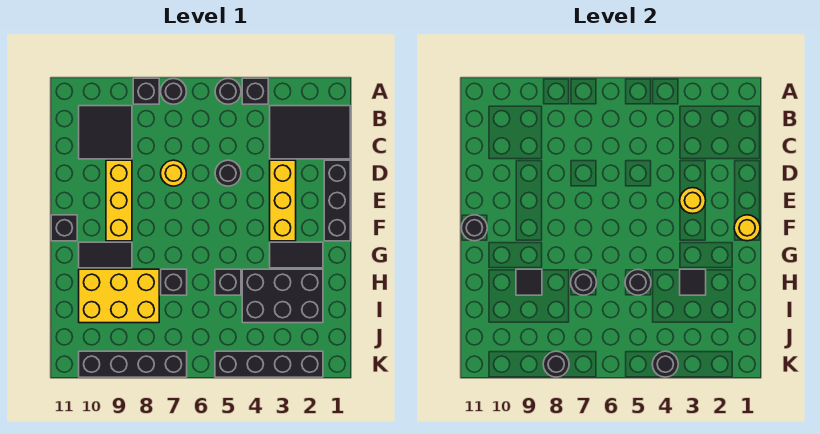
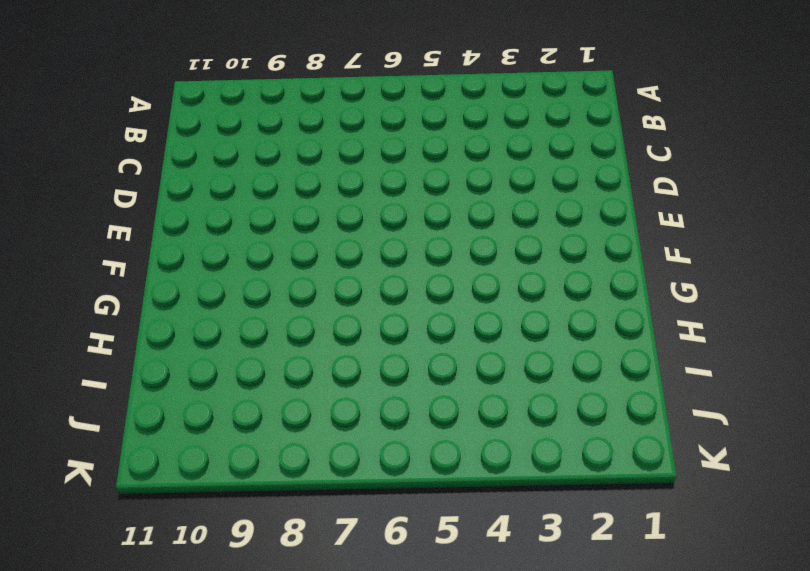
none -> black brick A4 level 1
none -> black round brick A5 level 1
none -> black round brick A7 level 1

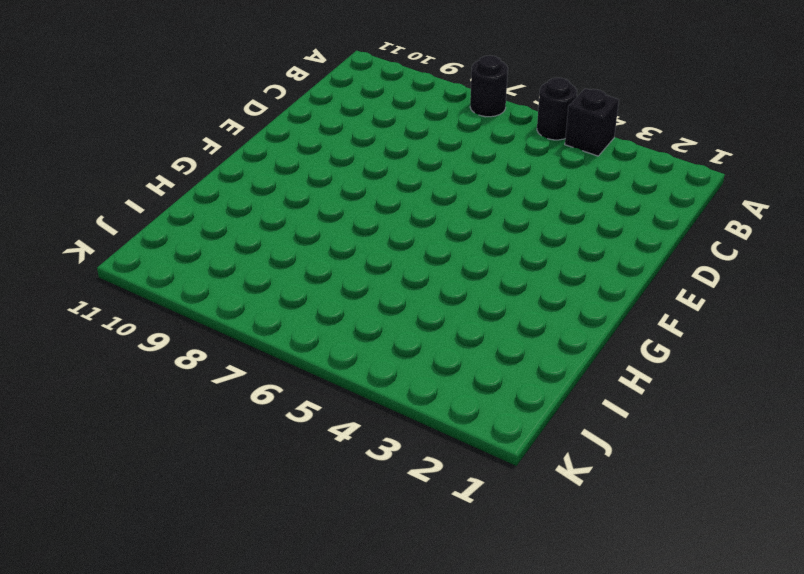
none -> black brick A8 level 1
none -> black tile B1:C3 level 1
none -> black tile B9:C10 level 1

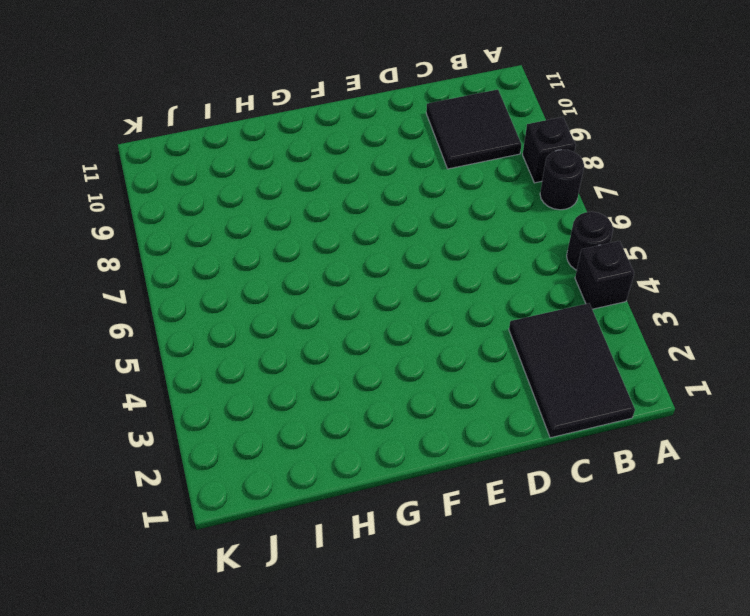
none -> black brick D1:F1 level 1
none -> yellow brick D3:F3 level 1
none -> black round brick D5 level 1

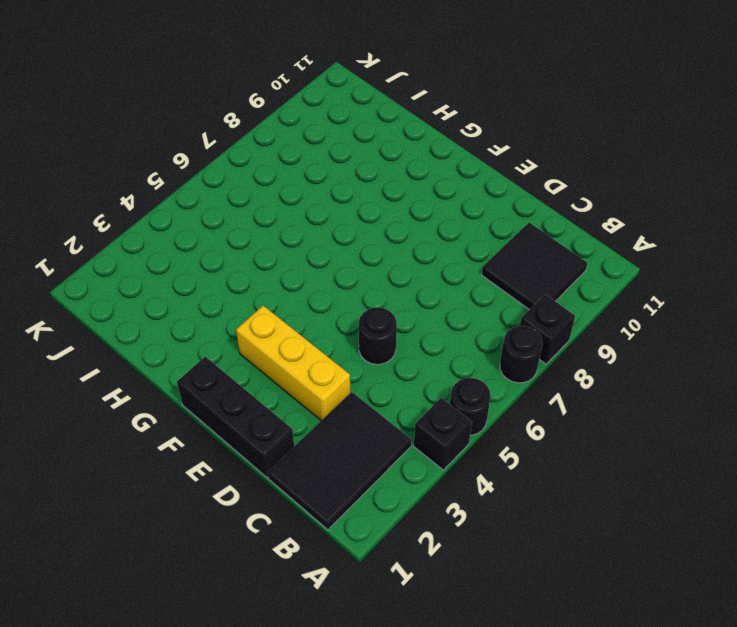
none -> yellow round brick D7 level 1
none -> yellow brick D9:F9 level 1
none -> black brick F11 level 1

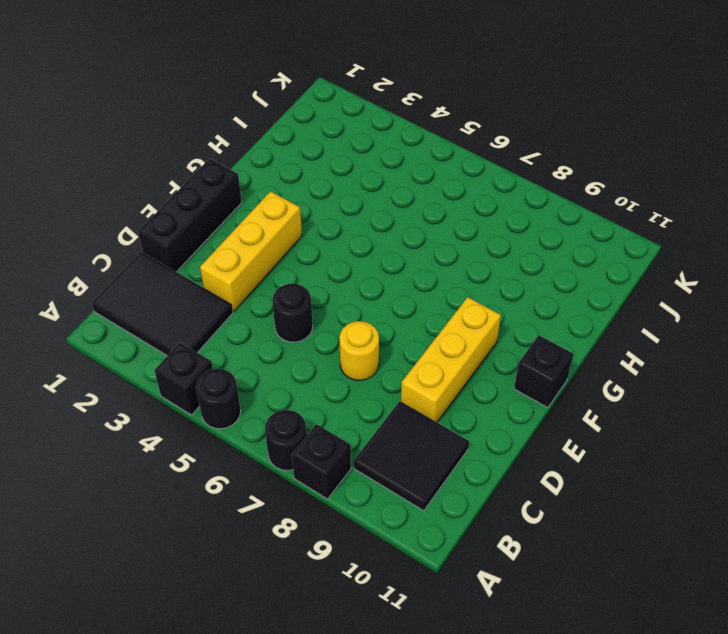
none -> black tile G2:G3 level 1
none -> black tile G9:G10 level 1
none -> black brick H2:I4 level 1

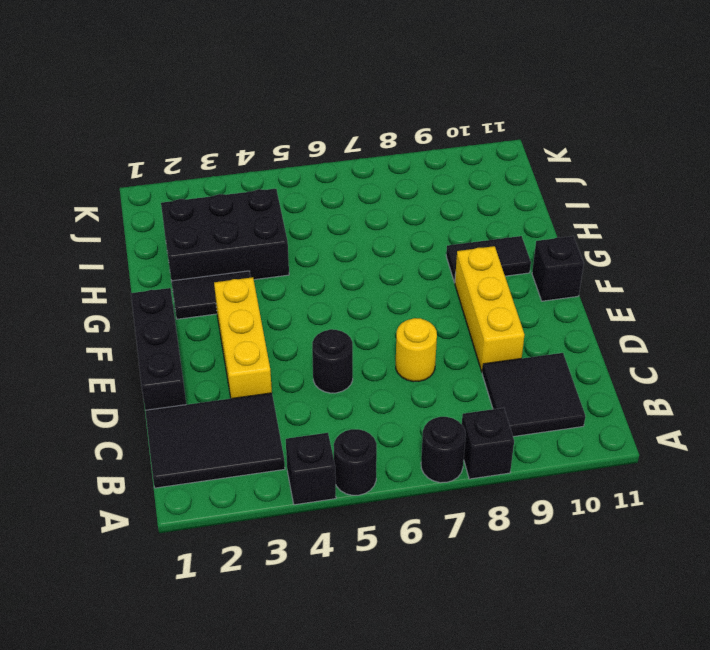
none -> black brick H5 level 1
none -> black brick H7 level 1
none -> yellow brick H8:I10 level 1

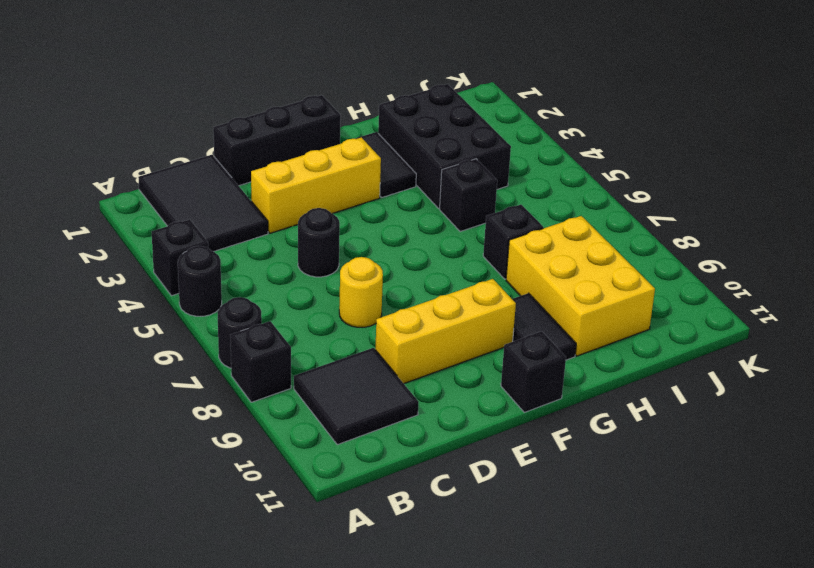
none -> black brick K2:K5 level 1
none -> black brick K7:K10 level 1
none -> yellow round brick E3 level 2

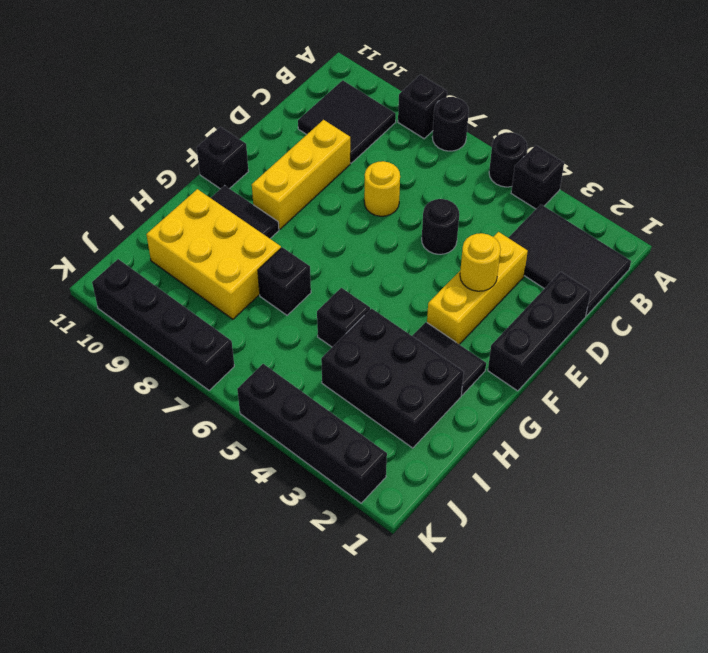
none -> yellow round brick F1 level 2
none -> black round brick F11 level 2
none -> black tile H3 level 2

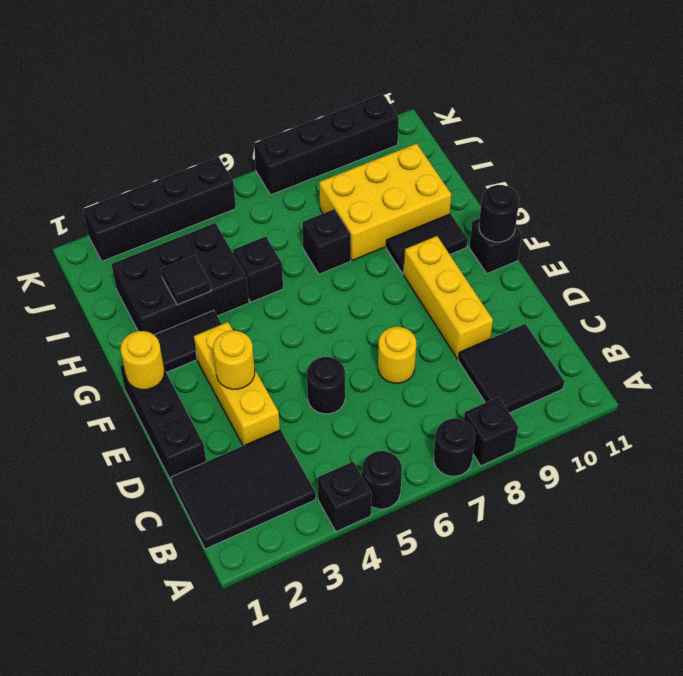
none -> black round brick H5 level 2
none -> black round brick H7 level 2
none -> black tile H9 level 2

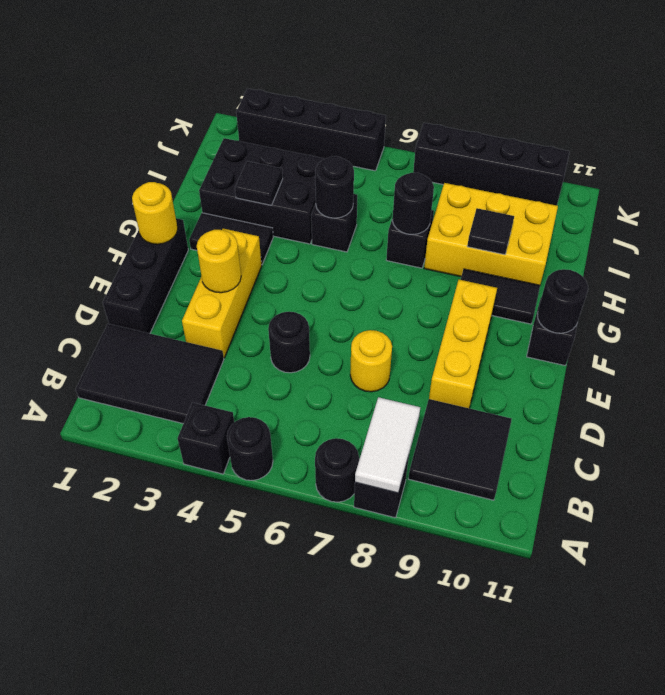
white tile A8:B8 level 2 -> none
none -> black round brick K4 level 2
none -> black round brick K8 level 2

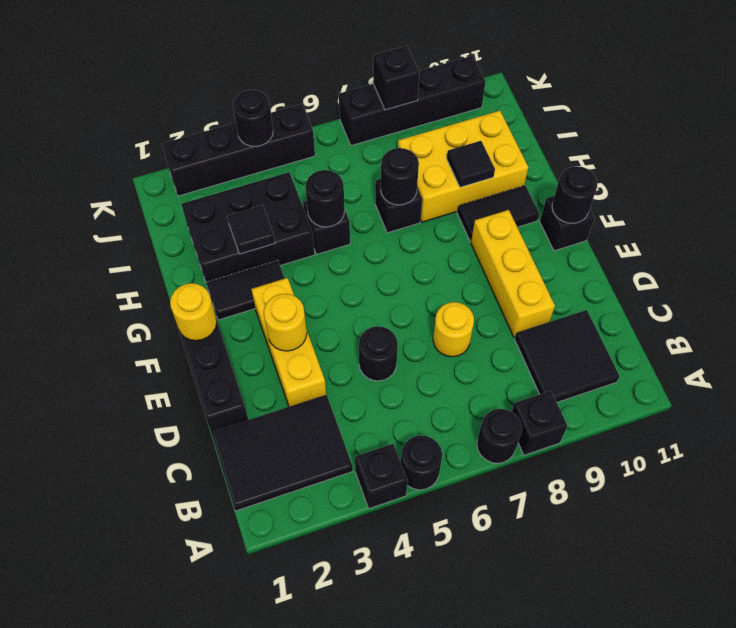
black brick K8 level 2 -> black round brick K8 level 2

